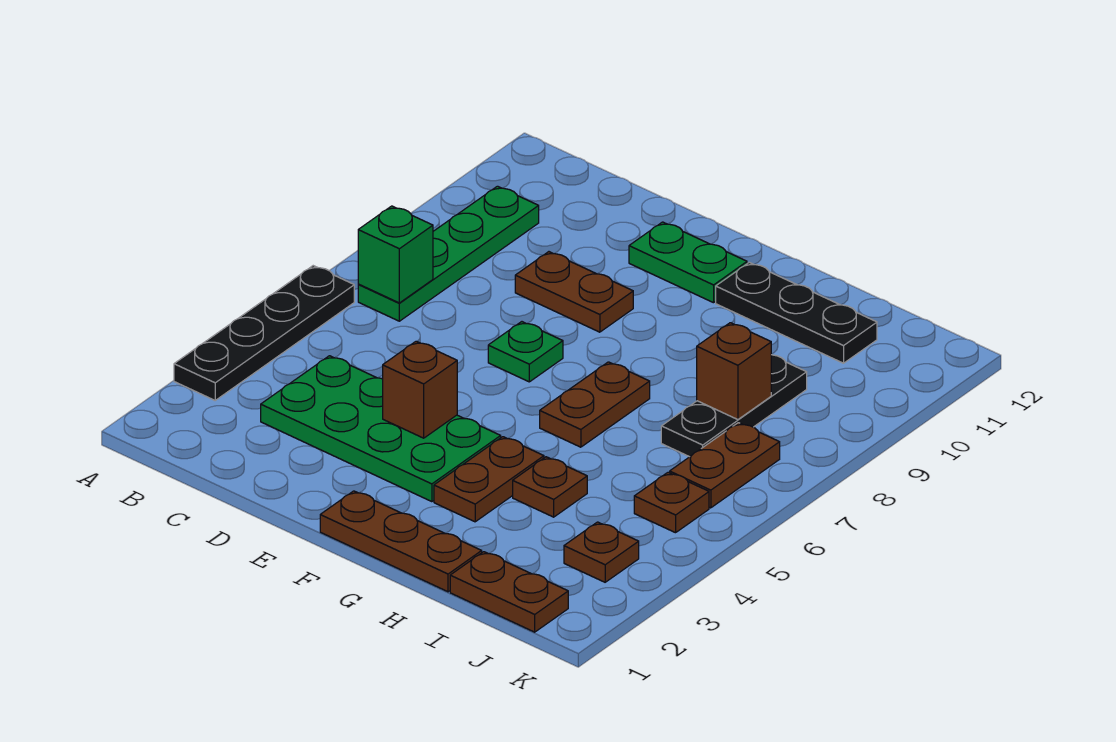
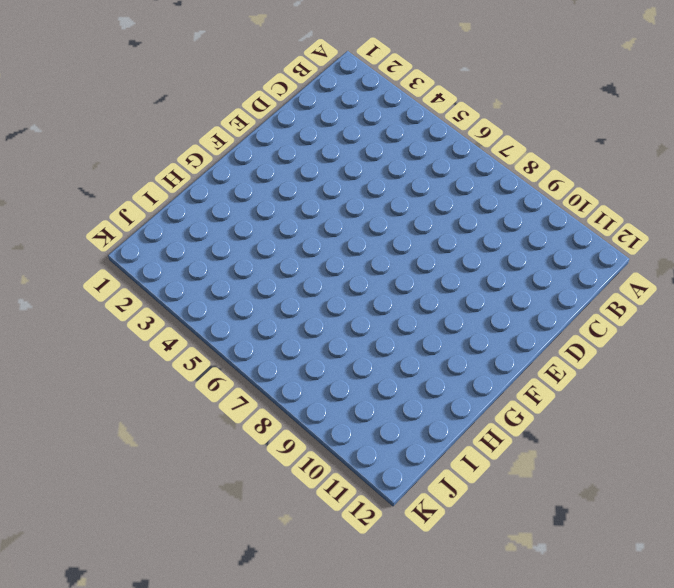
none -> black plate A3:A6 level 1
none -> green plate B7:B10 level 1
none -> green plate C3:F4 level 1

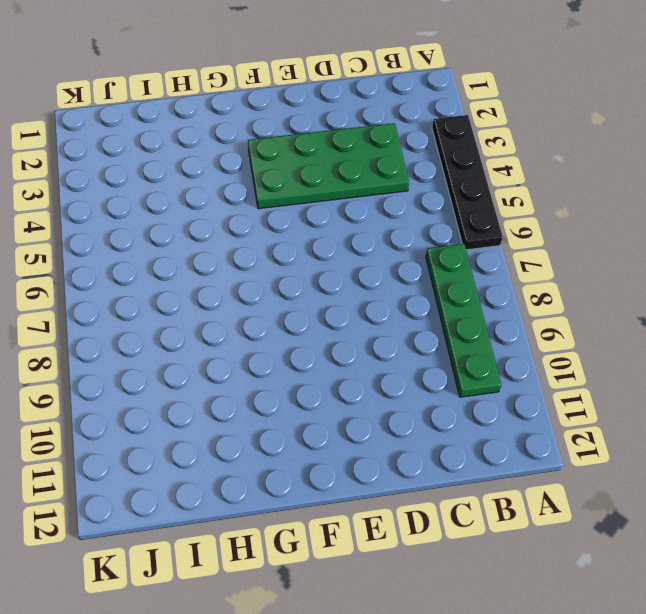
none -> brown plate D9:E9 level 1
none -> green plate E7 level 1
none -> green plate E11:F11 level 1

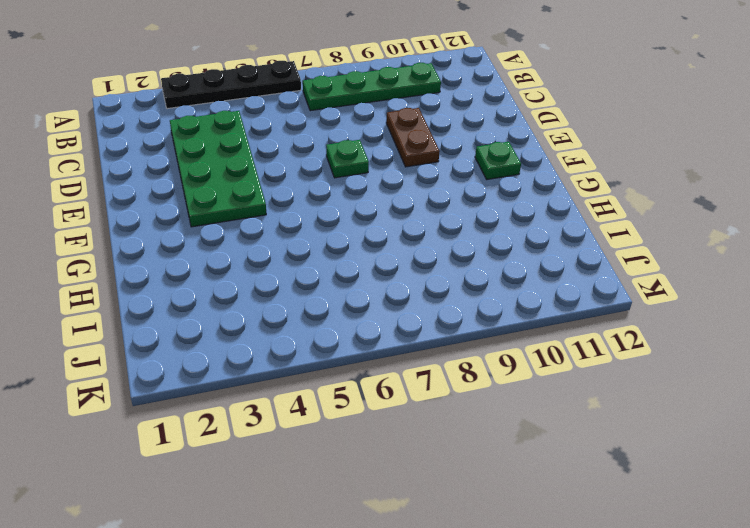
green plate F11 level 1 -> green plate E11:F11 level 1
none -> brown plate F1:H1 level 1
none -> brown plate G3:G4 level 1
none -> brown plate G6:G7 level 1

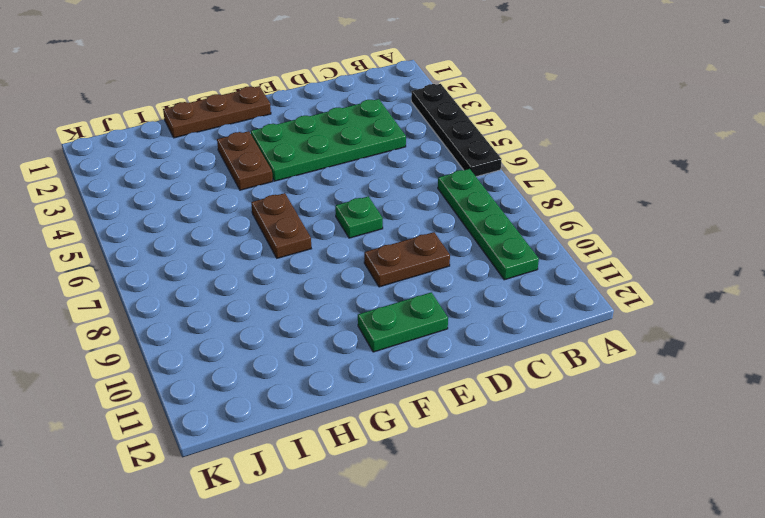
none -> black plate G11:I11 level 1
none -> brown plate H4 level 1
none -> brown plate I1:J1 level 1

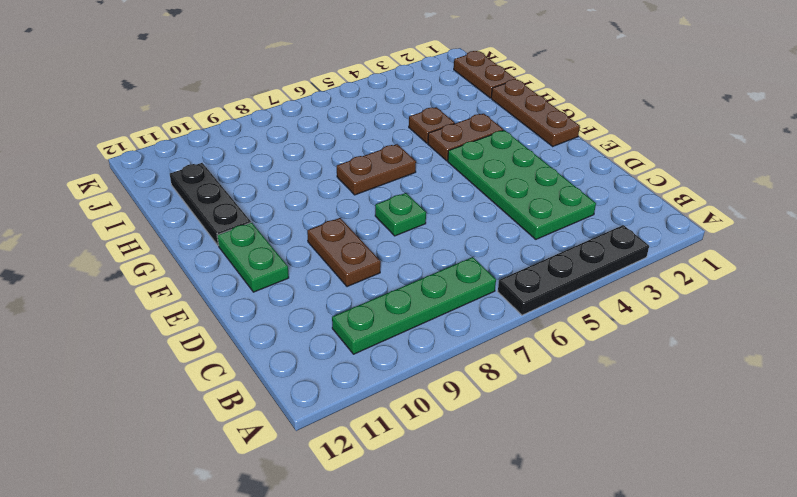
none -> black plate I7:I9 level 1
none -> brown plate J3 level 1
none -> brown plate J5 level 1

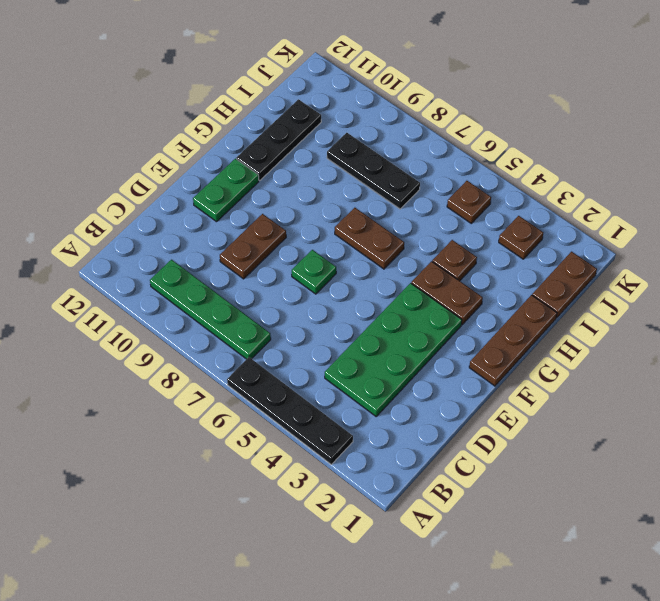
none -> brown plate J6:J7 level 1
none -> green brick B7 level 2
none -> brown brick E4 level 2

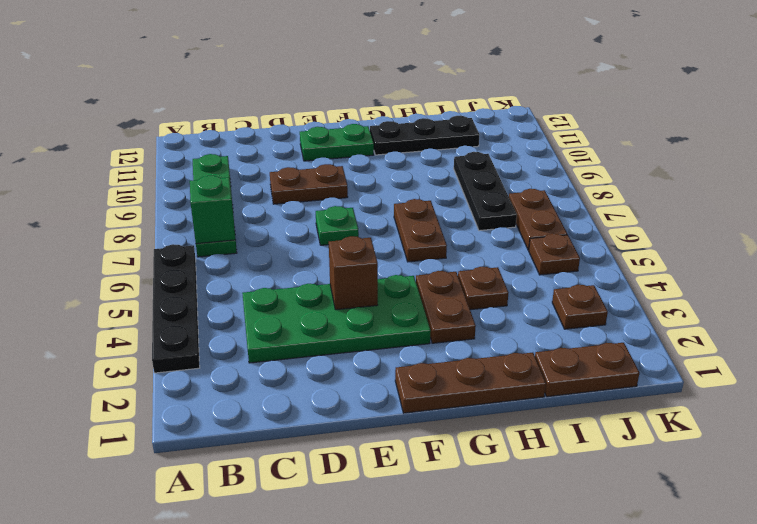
none -> brown brick I8 level 2

